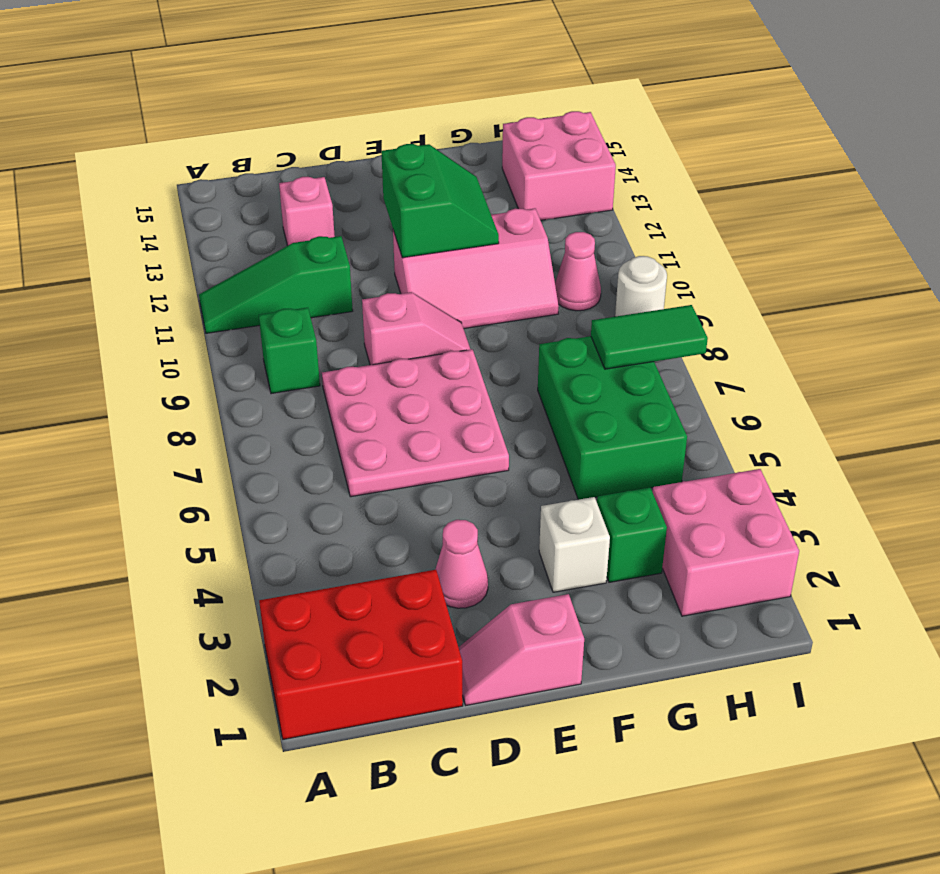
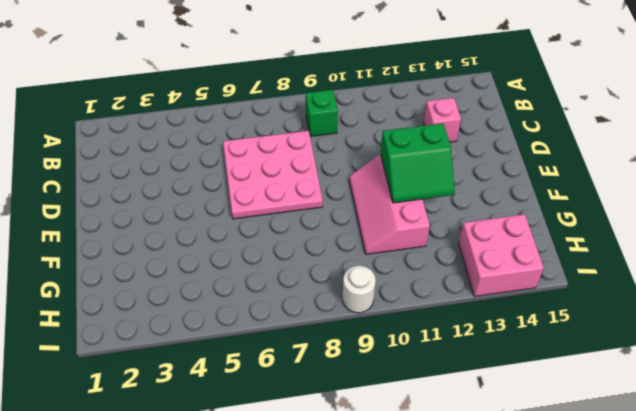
none -> red brick A1:C2 level 1
none -> green slope A11:C11 level 1 top C
none -> pink slope D1:E1 level 1 top E

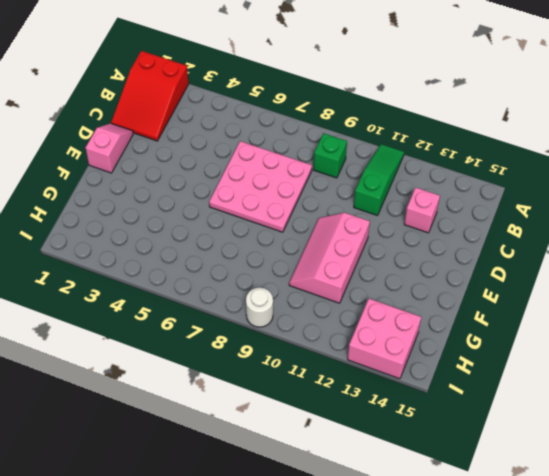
red slope A1:C2 level 1 top A -> red brick A1:C2 level 1
none -> pink cone D3 level 1
none -> pink slope D9:E9 level 1 top D
none -> white brick F3 level 1

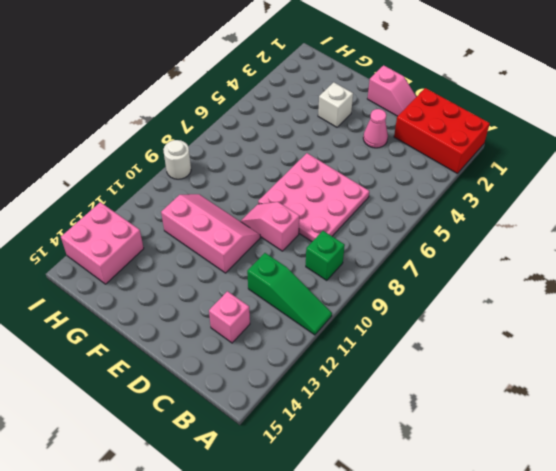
none -> green brick G3 level 1
none -> green brick G5:H7 level 1
none -> pink brick H2:I3 level 1

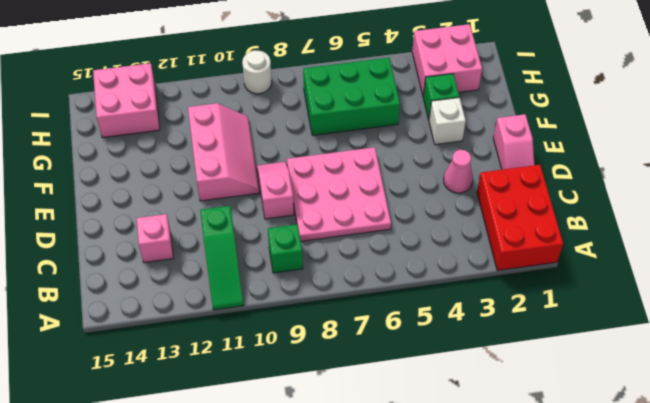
none -> pink cone H10 level 1
none -> green slope E11:F12 level 2 top E
none -> green tile H7:I7 level 2

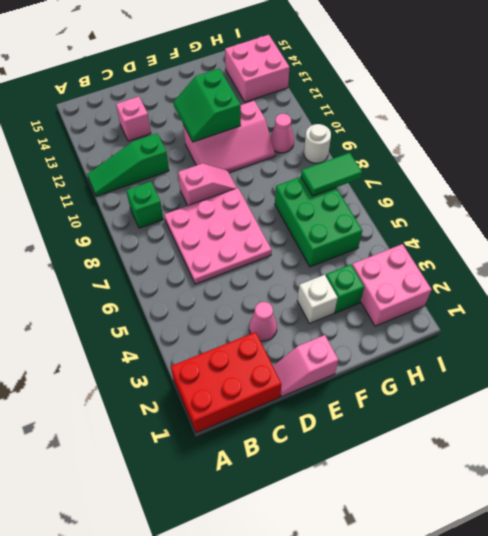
green slope E11:F12 level 2 top F -> green slope E11:F12 level 2 top E

